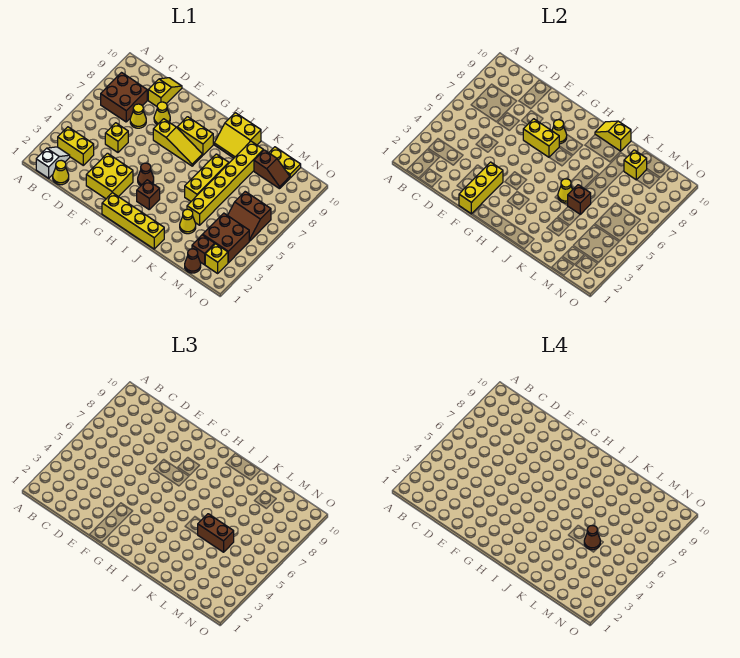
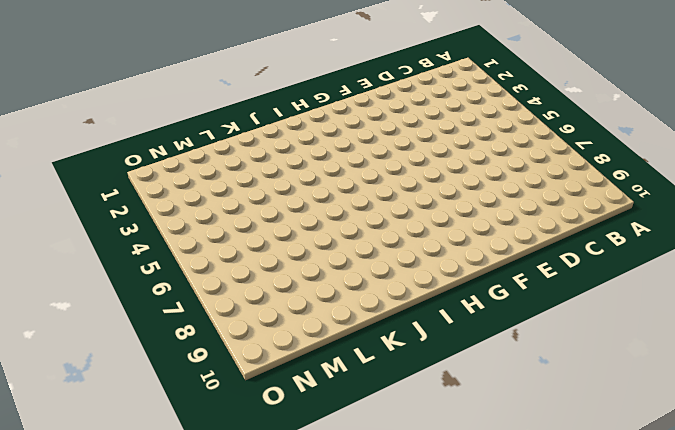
none -> white slope B1:B2 level 1 top 1
none -> yellow brick B3:C3 level 1
none -> brown brick B7:C8 level 1
none -> yellow cone C1 level 1

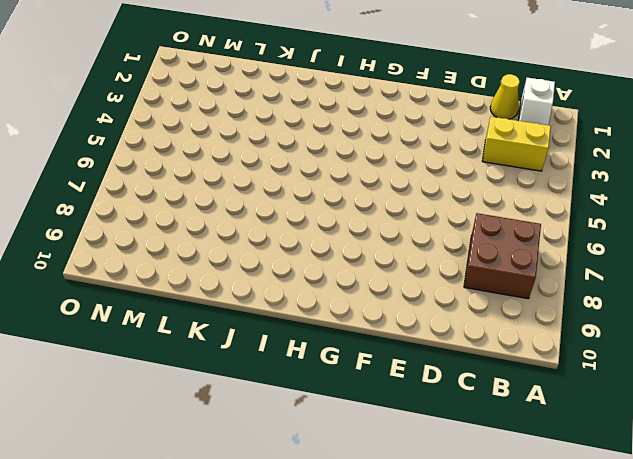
none -> yellow brick D5 level 1
none -> yellow cone D7 level 1
none -> yellow slope D9:D10 level 1 top 9
none -> yellow brick E2:F3 level 1

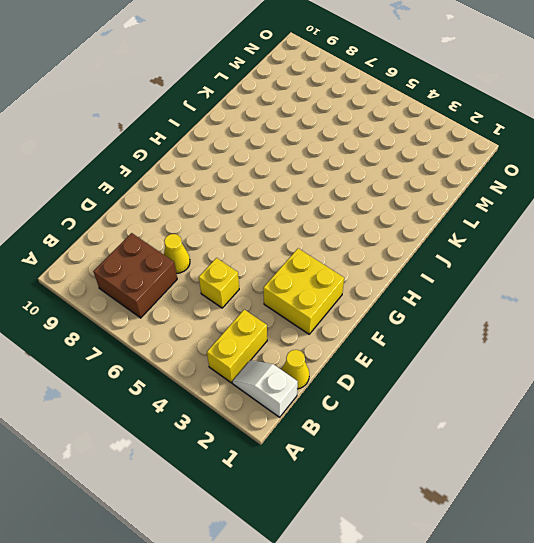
none -> yellow slope D9:D10 level 1 top 9
none -> yellow cone E8 level 1
none -> yellow slope F7:H7 level 1 top F
none -> yellow brick G1:J1 level 1

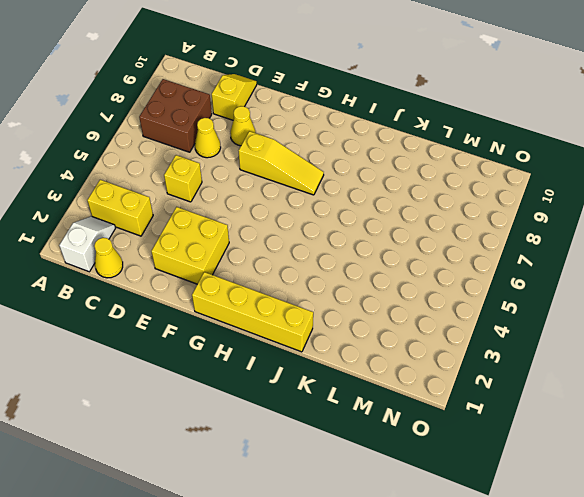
none -> brown cone G4 level 1
none -> yellow brick G8:H8 level 1
none -> brown brick H3 level 1
none -> yellow slope I9:J10 level 1 top 10

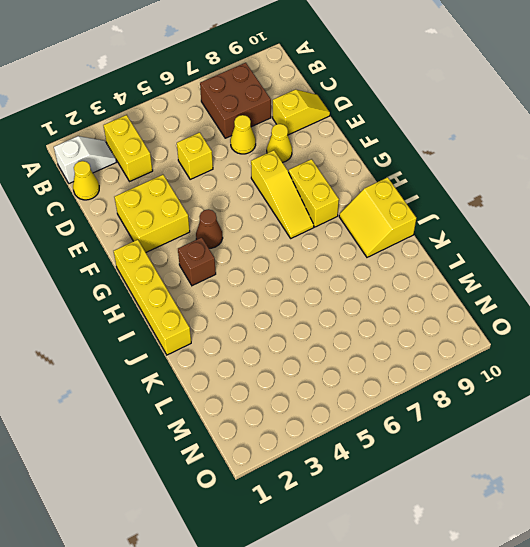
none -> yellow brick J5:J7 level 1
none -> yellow cone K3 level 1
none -> yellow brick K4:K9 level 1
none -> brown slope L9:M9 level 1 top L

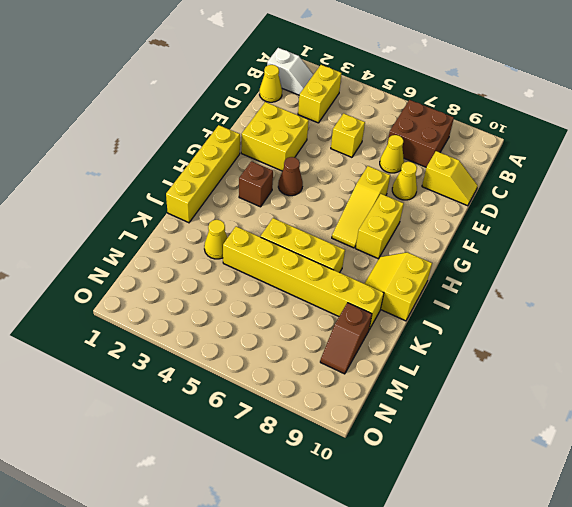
none -> yellow plate L10:M10 level 1
none -> brown cone M1 level 1
none -> brown brick M2 level 1
none -> brown brick M3:N4 level 1

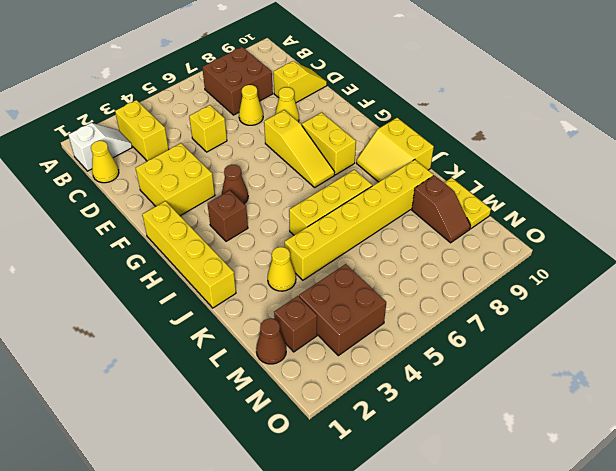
none -> brown slope M5:N6 level 1 top 6
none -> yellow brick N2 level 1
none -> yellow brick F1:F3 level 2
none -> yellow brick F7:G7 level 2

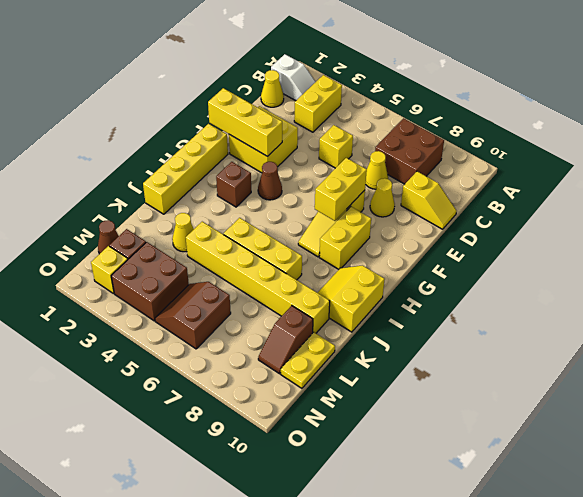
none -> yellow cone G8 level 2
none -> yellow slope I10:J10 level 2 top J
none -> yellow cone J5 level 2
none -> brown brick K5 level 2

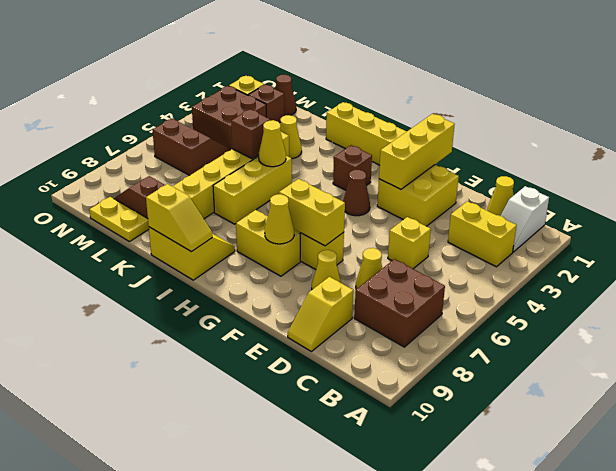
none -> yellow brick L9 level 2
none -> brown brick K5:L5 level 3
none -> brown cone L5 level 4

